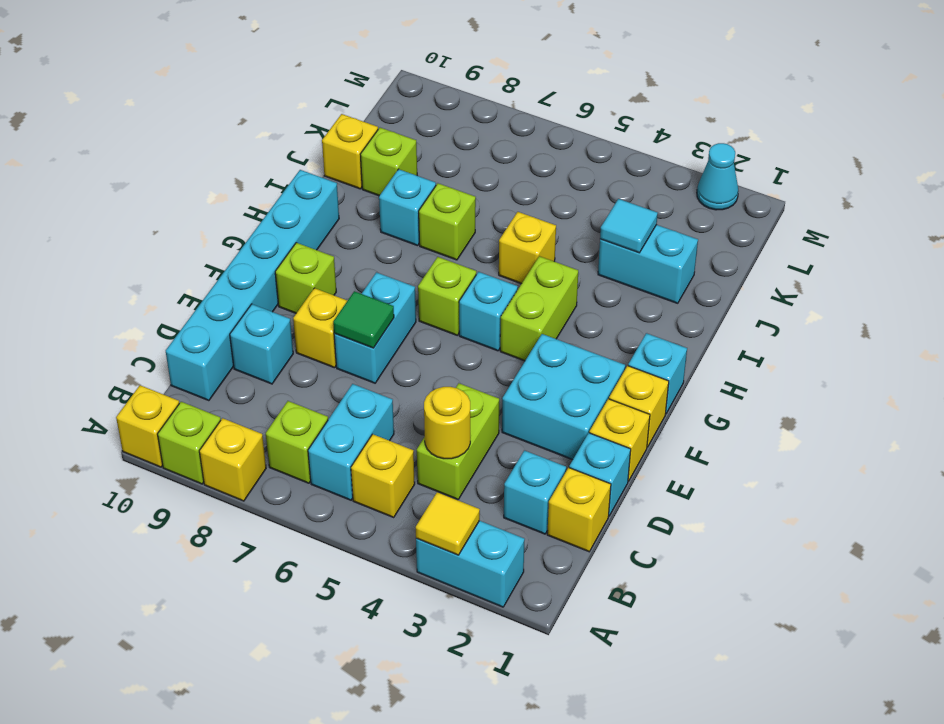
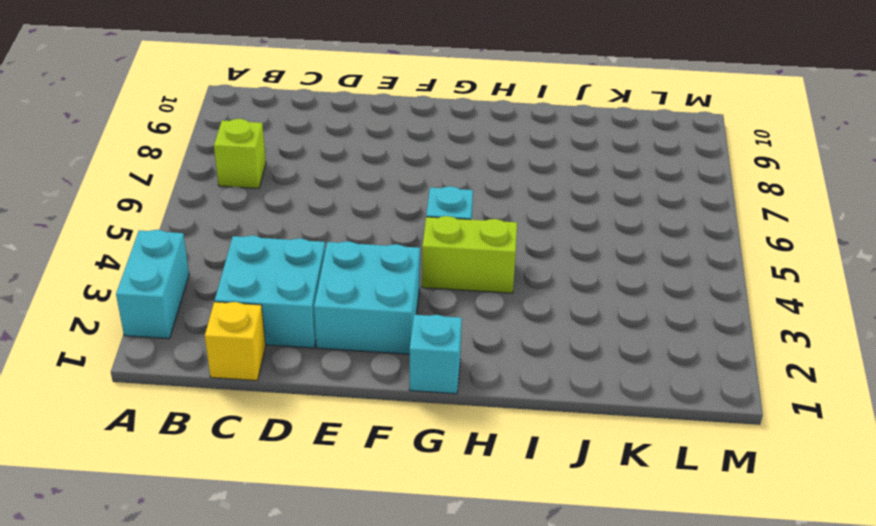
cyan brick C2:D3 level 1 -> cyan brick C2 level 1
none -> yellow brick A8 level 1
none -> lime brick A9 level 1
none -> yellow brick A10 level 1
none -> yellow brick B5 level 1

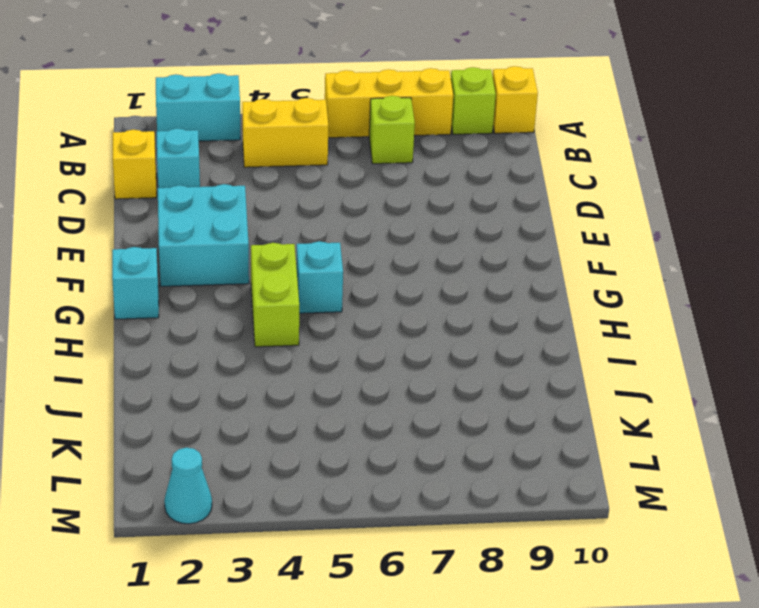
yellow brick A6:A8 level 1 -> yellow brick A8 level 1
yellow brick B4:B5 level 1 -> yellow brick B5 level 1
none -> cyan brick B6:C6 level 1
none -> lime brick C4:D4 level 1
none -> cyan brick C10:H10 level 1
none -> cyan brick D1 level 1

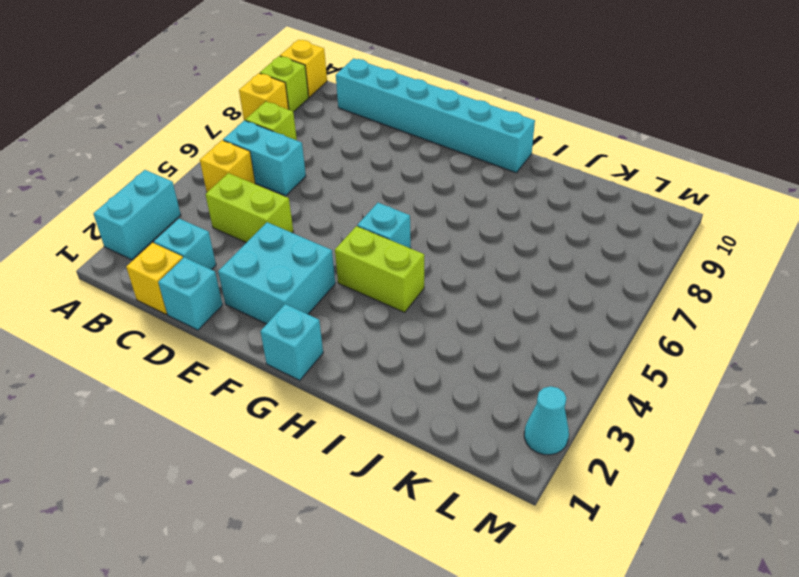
none -> cyan brick D9 level 1
none -> yellow brick E1 level 1
none -> cyan brick E7:F7 level 1
none -> yellow brick E8 level 1

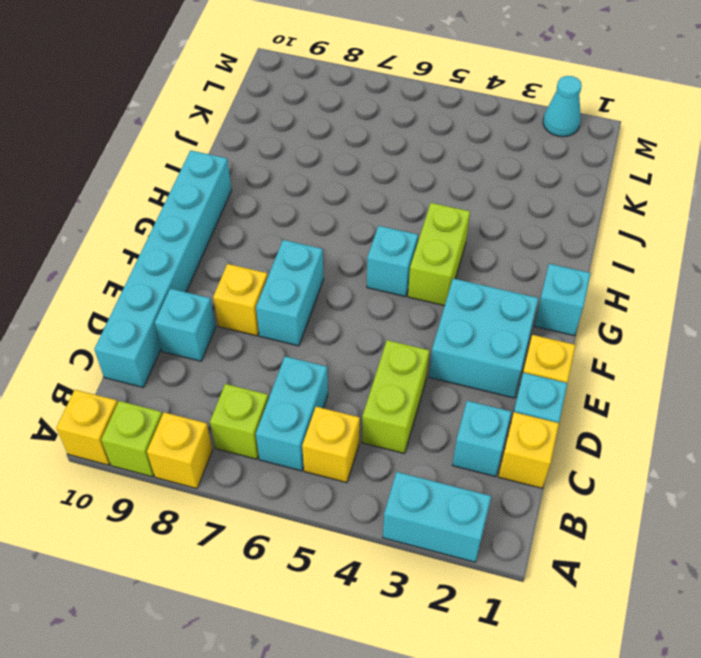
none -> yellow brick F1 level 1
none -> lime brick F9 level 1
none -> lime brick G6 level 1
none -> yellow brick I5 level 1

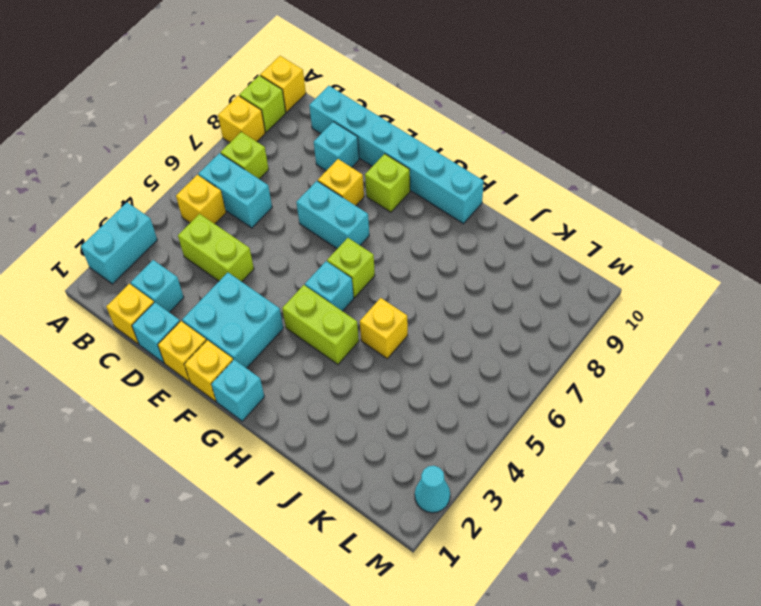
none -> lime brick I7 level 1
none -> cyan brick I8 level 1
none -> cyan brick J2:J3 level 1
none -> lime brick J9 level 1

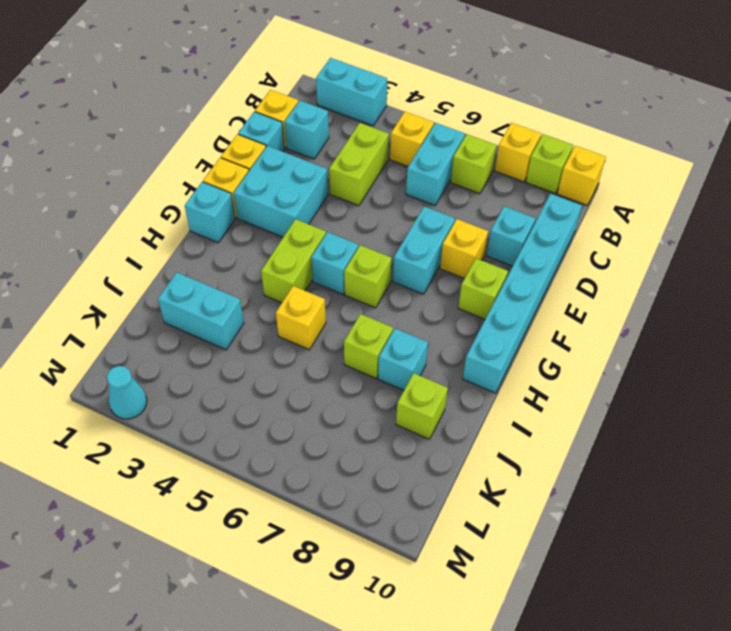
none -> yellow brick J10 level 1
none -> yellow tile A3 level 2
none -> yellow round brick C4 level 2
none -> green tile E7 level 2

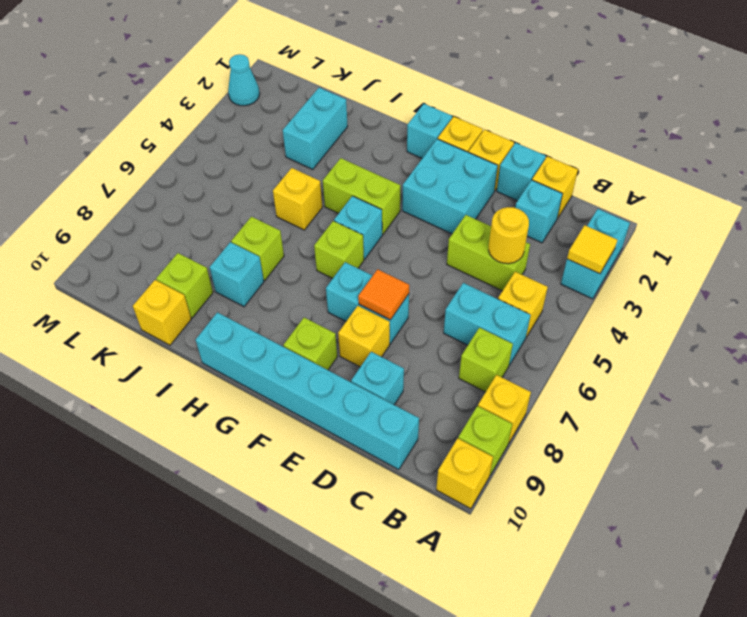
orange tile E7 level 2 -> green tile E7 level 2
none -> cyan tile J3 level 2

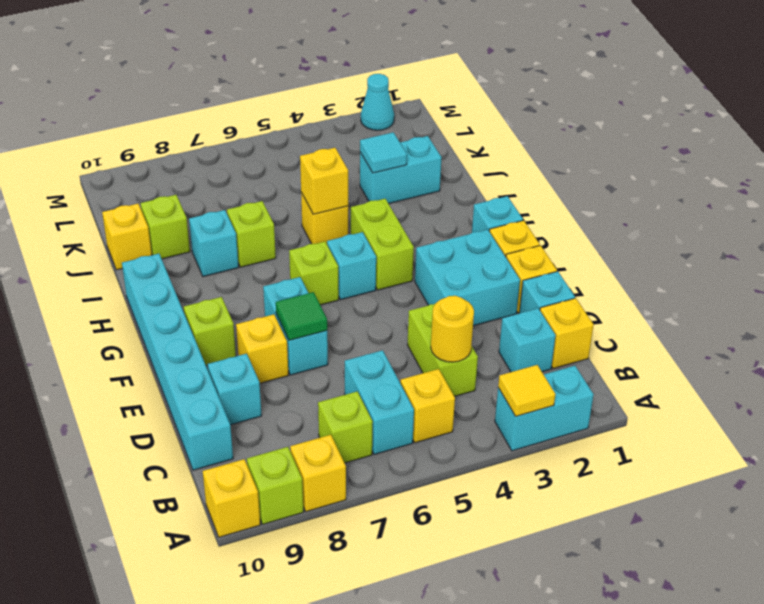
yellow brick I5 level 2 -> none

